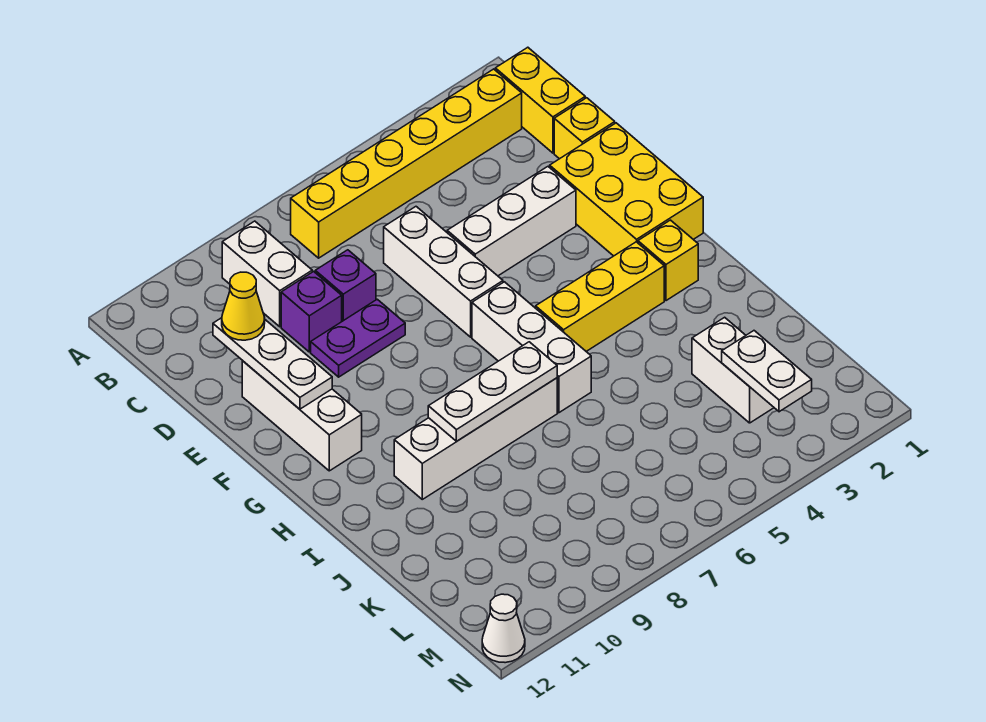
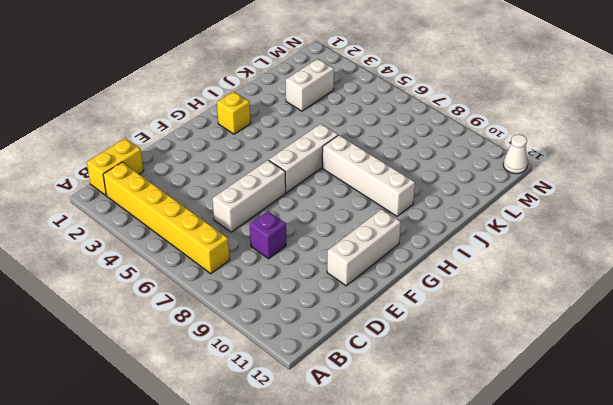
none -> white brick B9:C9 level 1
none -> yellow brick D1 level 1
none -> purple brick D9 level 1

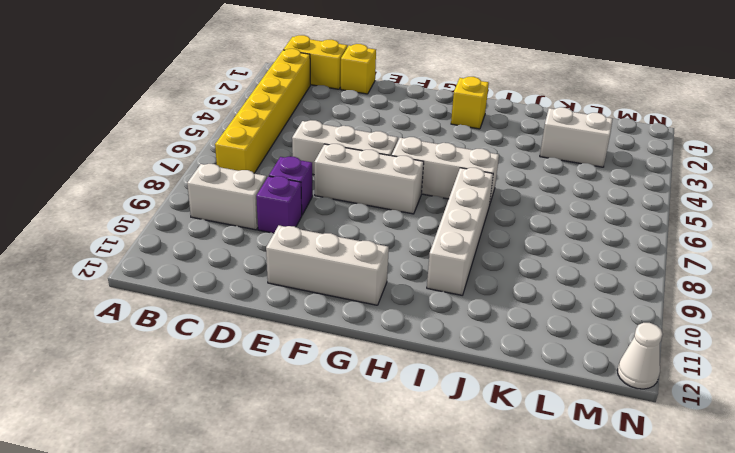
white brick E7:G7 level 1 -> white brick E3:E5 level 1
none -> yellow brick E1:G2 level 1
none -> purple plate E8:E9 level 1
none -> yellow brick H3:H5 level 1

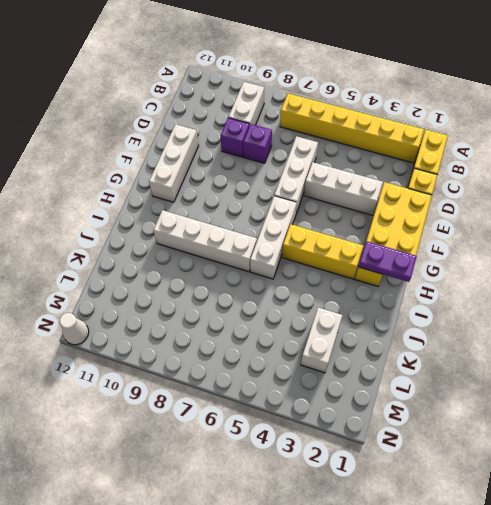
purple plate H1:H2 level 2 -> purple plate E8:E9 level 1
none -> white plate D11:F11 level 2
none -> white plate I7:I9 level 2
none -> white plate L3:M3 level 2

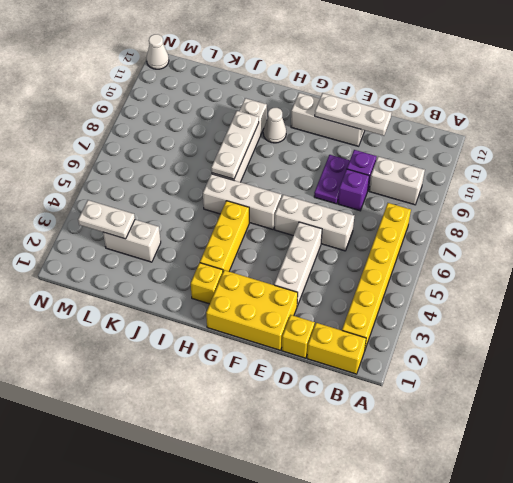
white cone H10 level 1 -> none
none -> yellow cone D11 level 3

